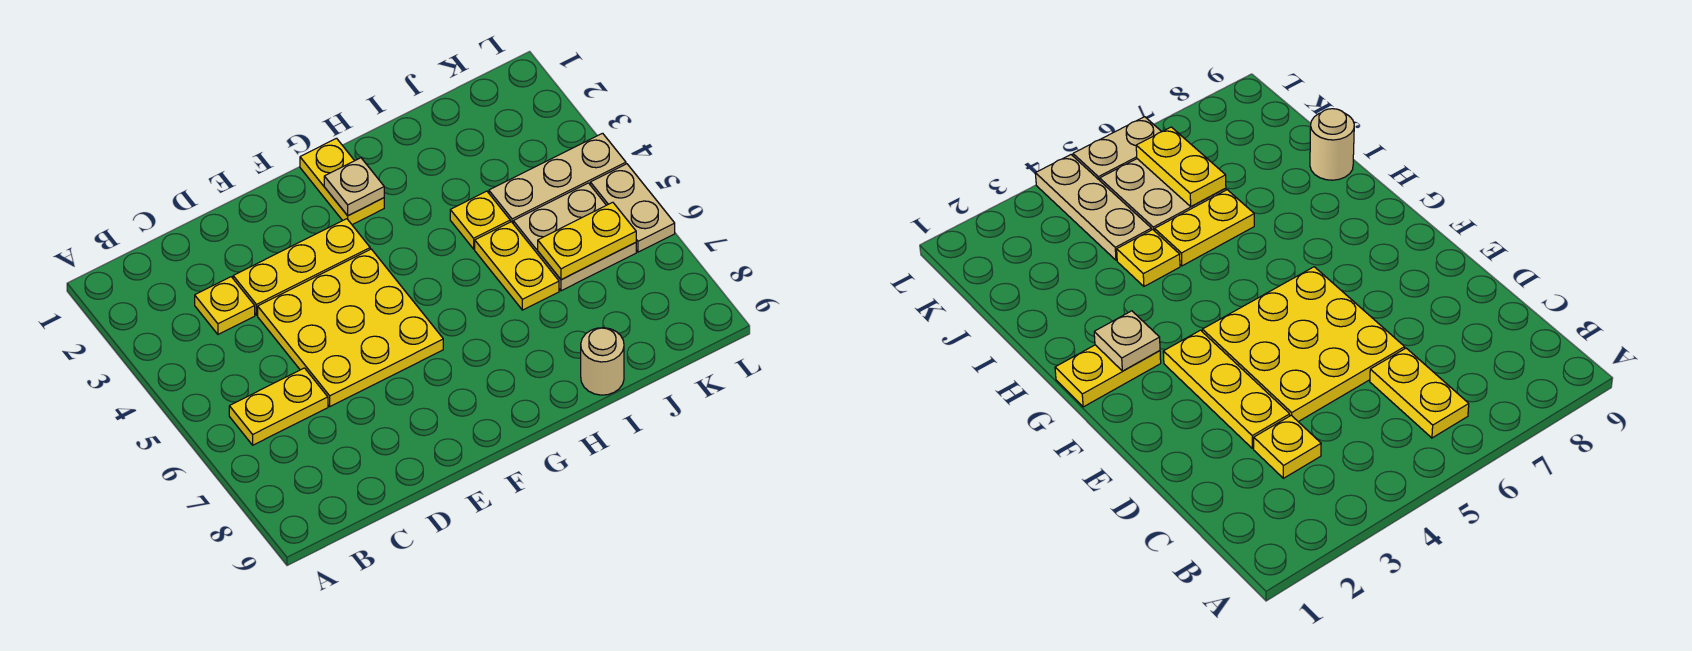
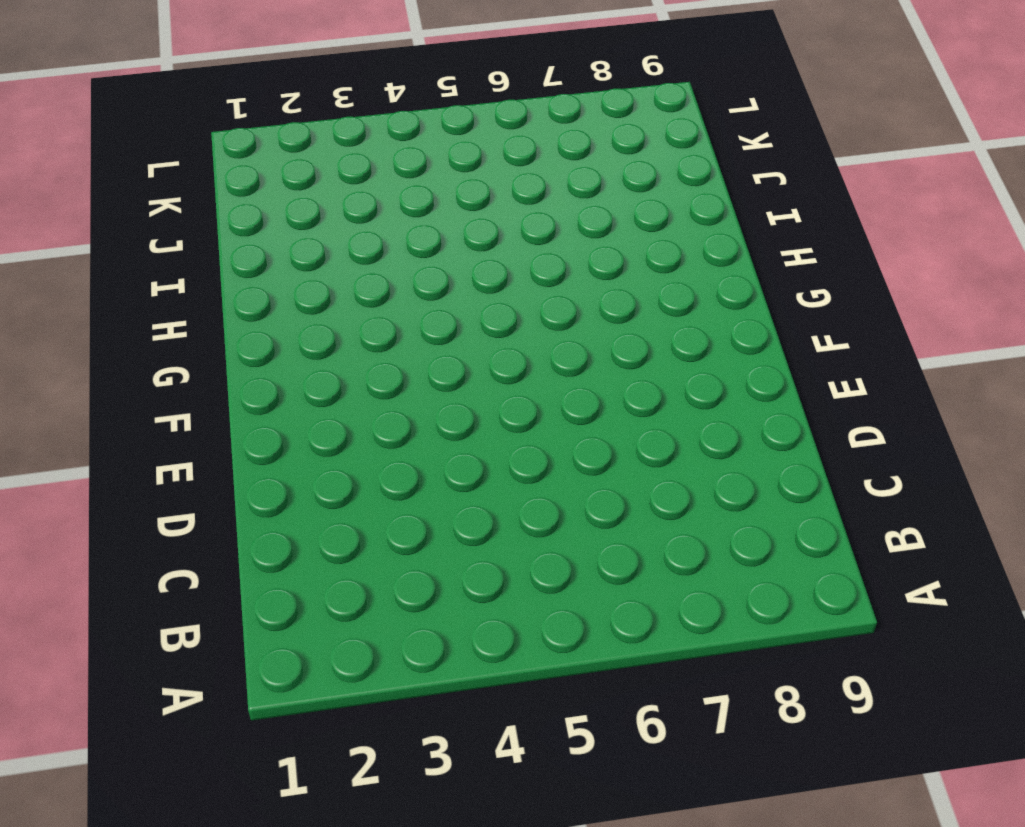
none -> yellow plate B6:C6 level 1
none -> yellow plate C3 level 1
none -> yellow plate D3:F3 level 1

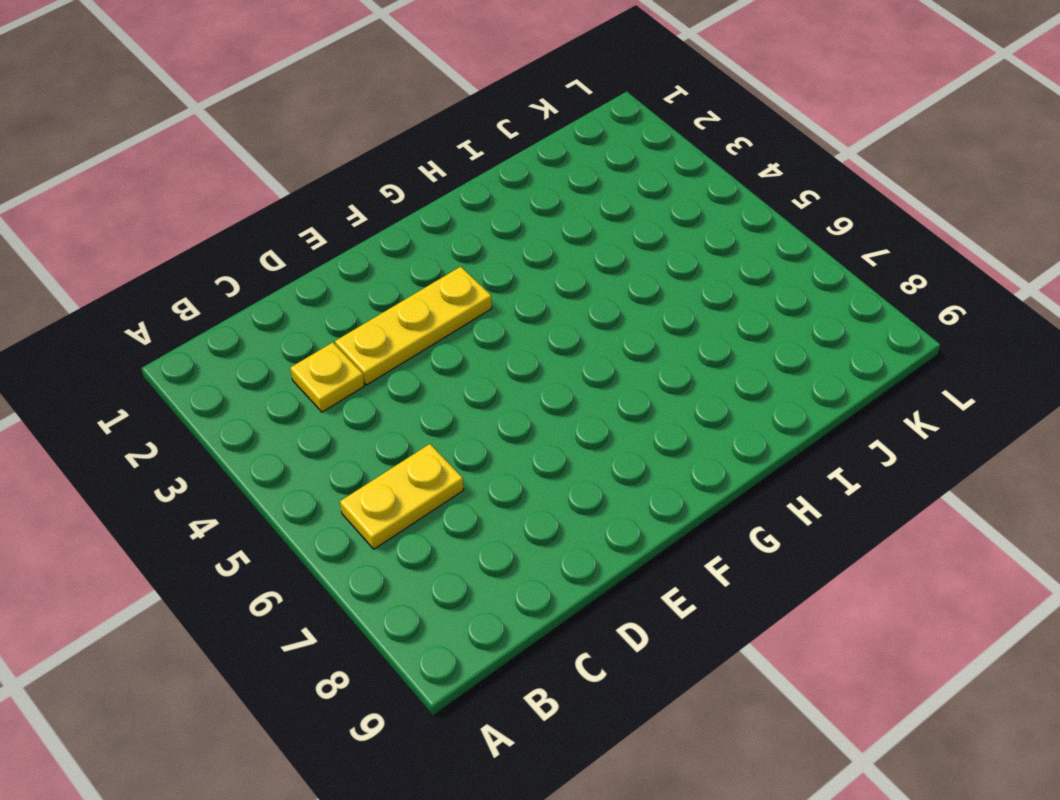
none -> yellow plate D4:F6 level 1
none -> yellow plate G1:G2 level 1
none -> yellow plate I4 level 1

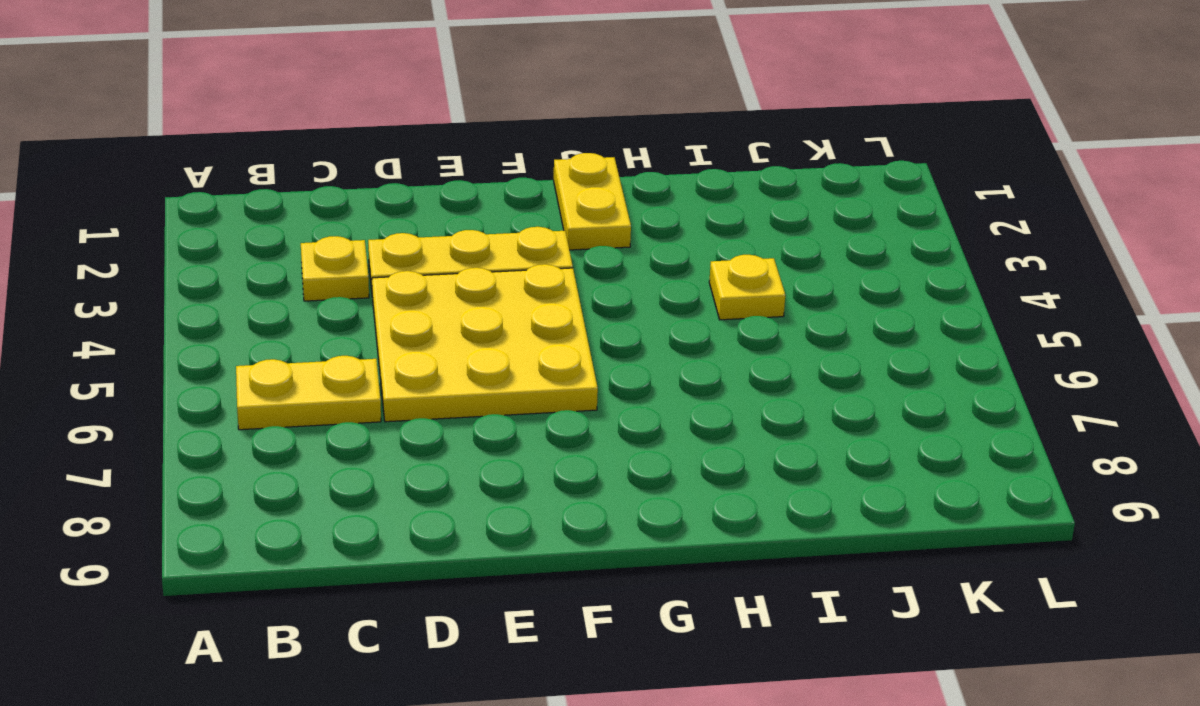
none -> yellow plate I5:I6 level 1
none -> tan round brick I9 level 1
none -> tan plate J4:L4 level 1

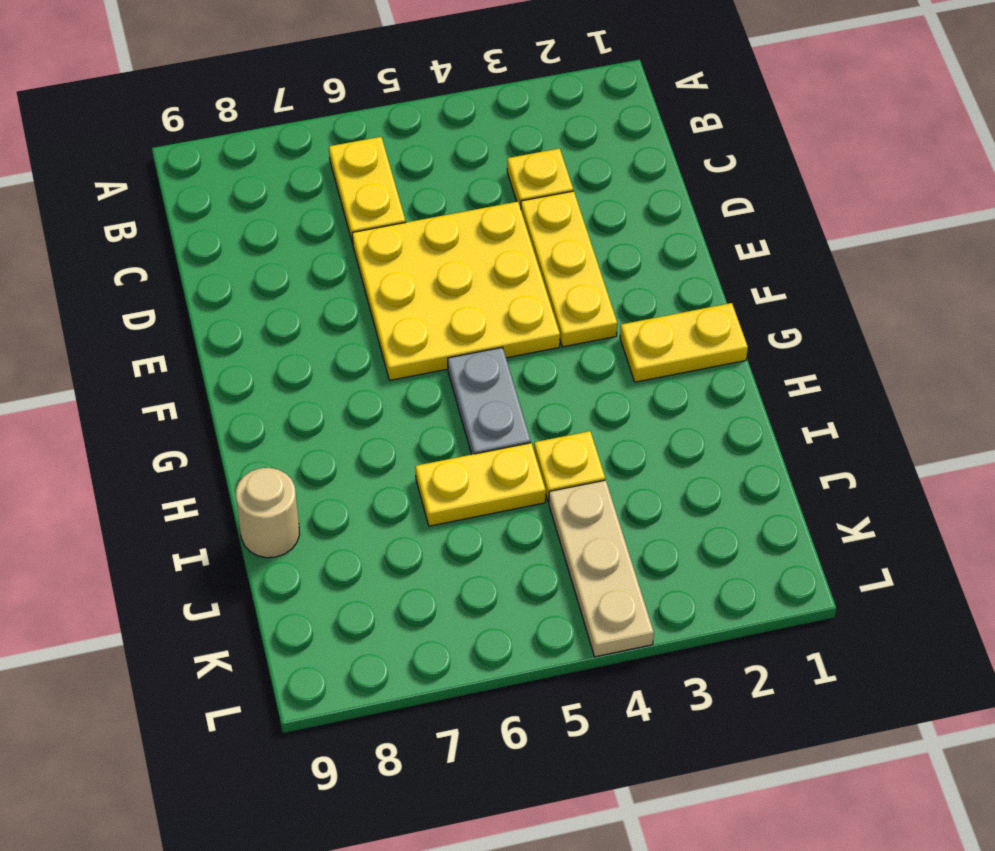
grey plate G5:H5 level 1 -> none
none -> tan plate J5:K6 level 1
none -> tan plate L5:L6 level 1
none -> tan plate G2 level 2

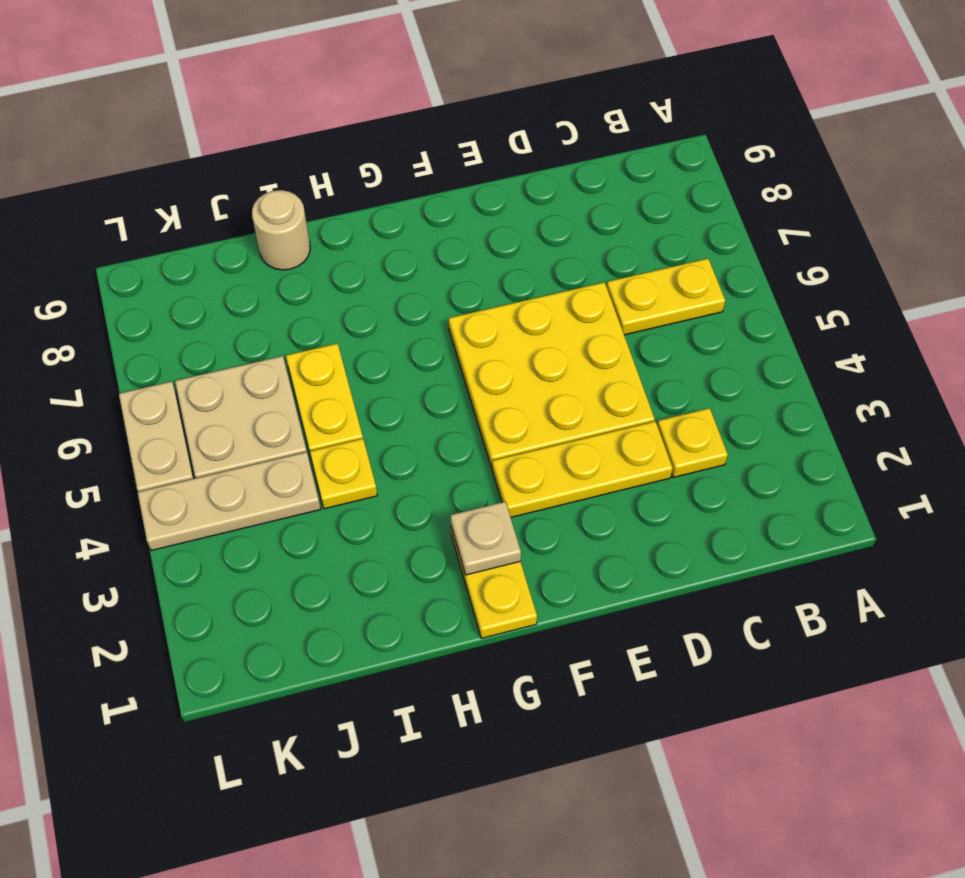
none -> yellow plate J6:K6 level 2

